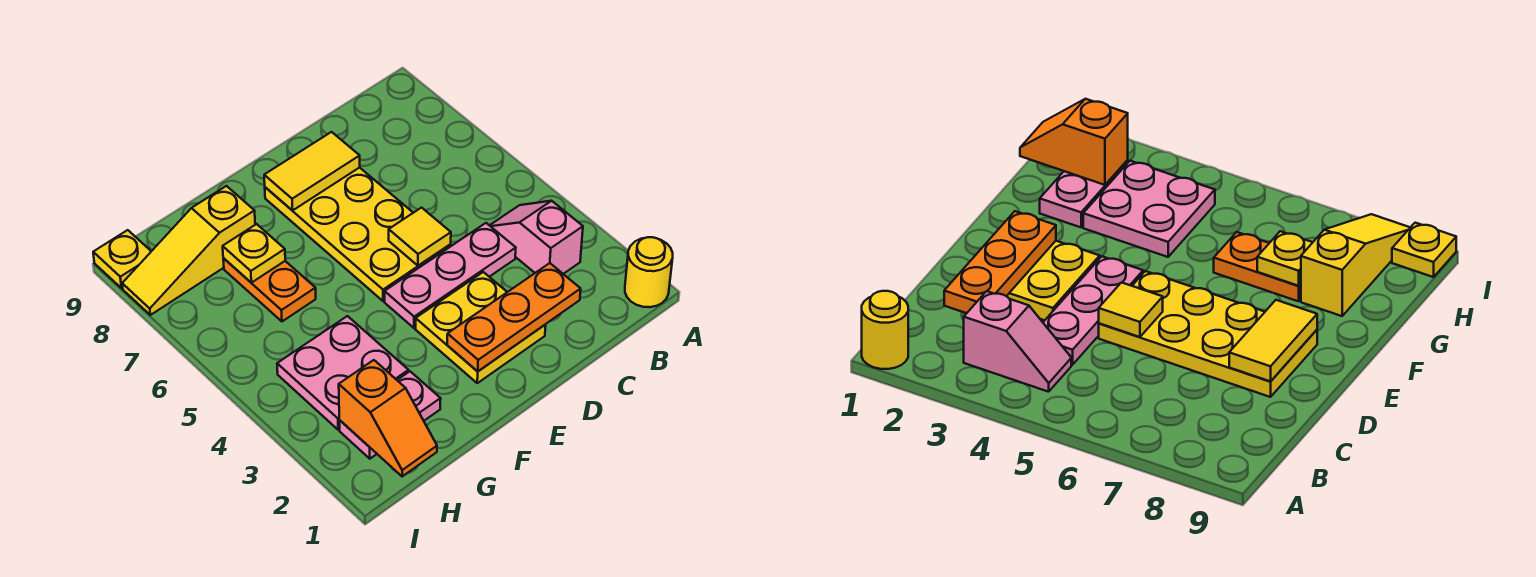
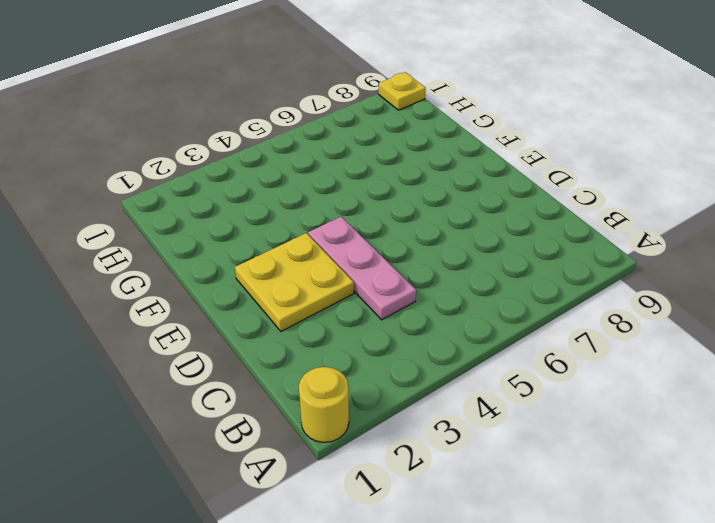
none -> pink slope B3:B4 level 1 top 3
none -> yellow plate D5:E8 level 1
none -> pink plate G2:H2 level 1

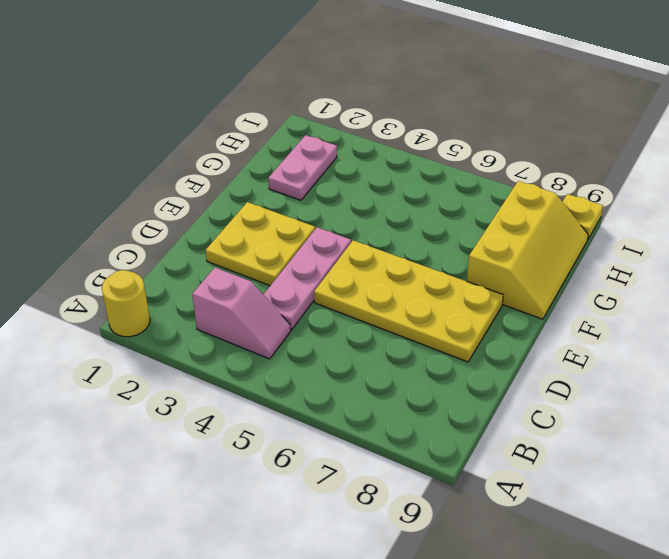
yellow slope F8:H9 level 1 top 8 -> yellow slope G8:I8 level 1 top G
none -> pink plate G3:H4 level 1
none -> orange plate G6:G7 level 1
none -> orange plate C2:E2 level 2

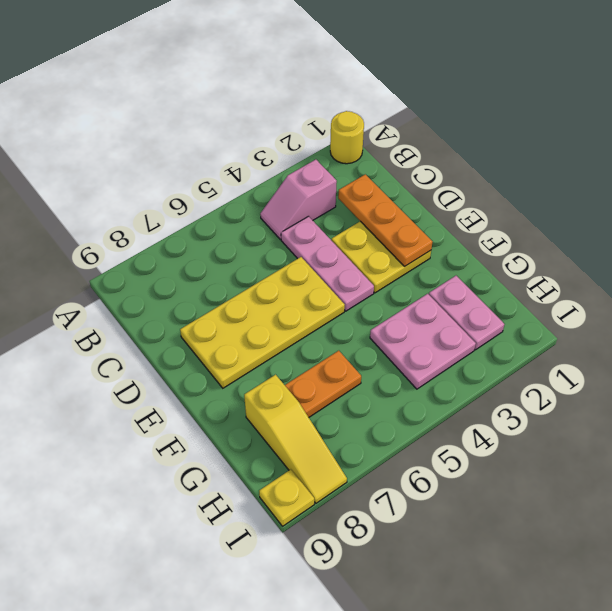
none -> yellow tile D5 level 2
none -> yellow tile D8:E8 level 2
none -> yellow plate G7 level 2

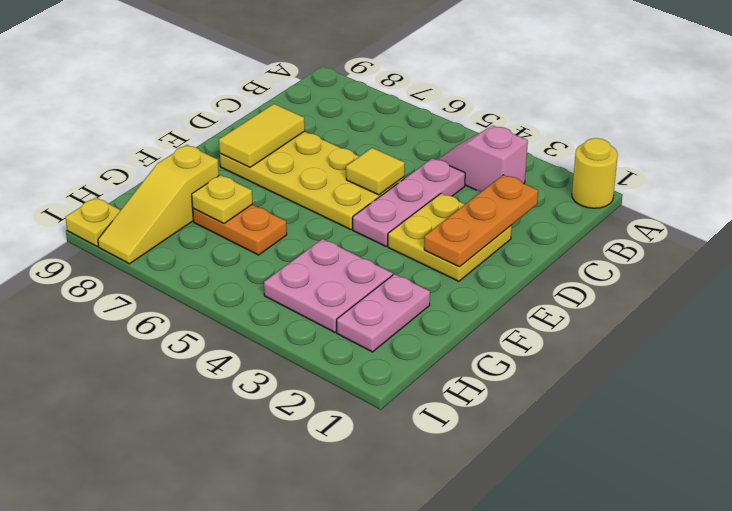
none -> orange slope H1:H2 level 2 top 2

